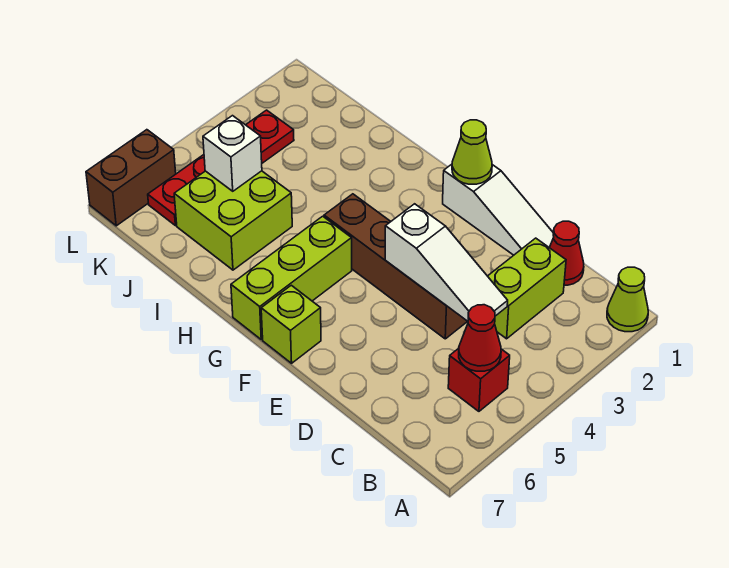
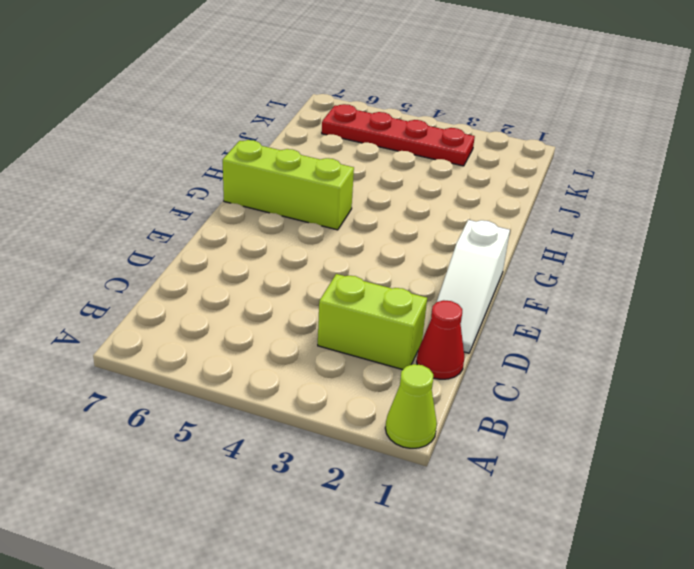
none -> red brick B5 level 1
none -> brown brick D4:G4 level 1
none -> lime brick F7 level 1

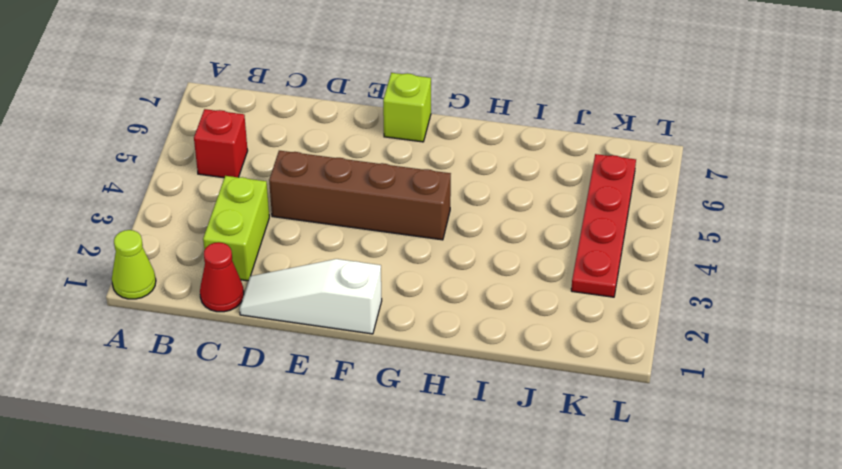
none -> lime brick G5:G7 level 1
none -> lime brick I5:J6 level 1
none -> brown brick L6:L7 level 1

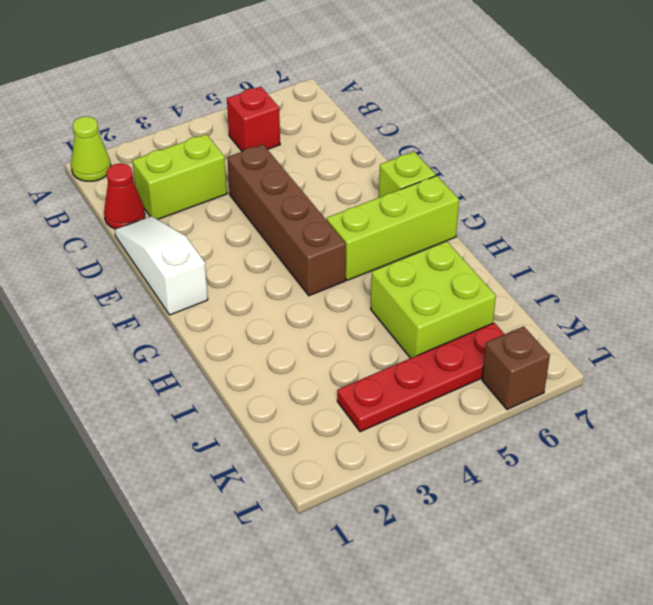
brown brick L6 level 1 -> brown brick L6:L7 level 1
none -> red cone B5 level 2
none -> white slope C4:E4 level 2 top E
none -> lime cone F1 level 2

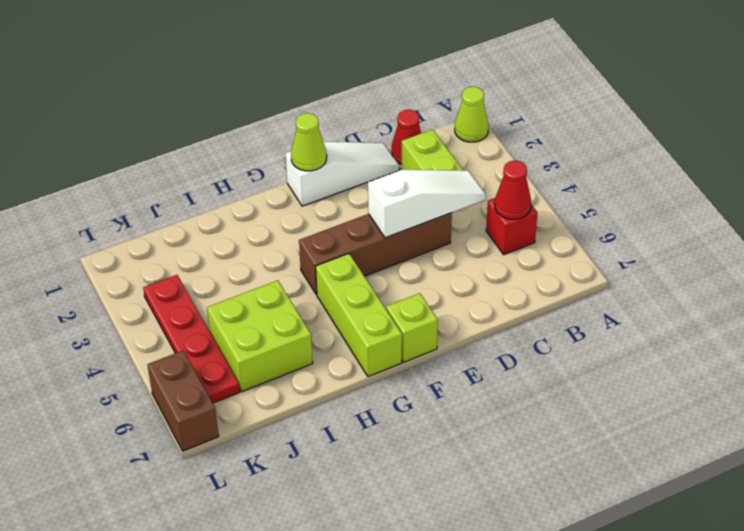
none -> white brick J5 level 2

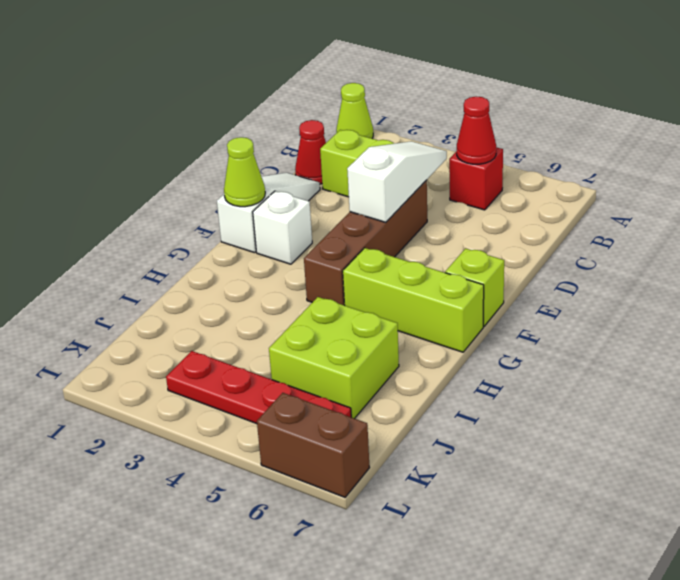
white brick F2 level 1 -> white brick J5 level 2

